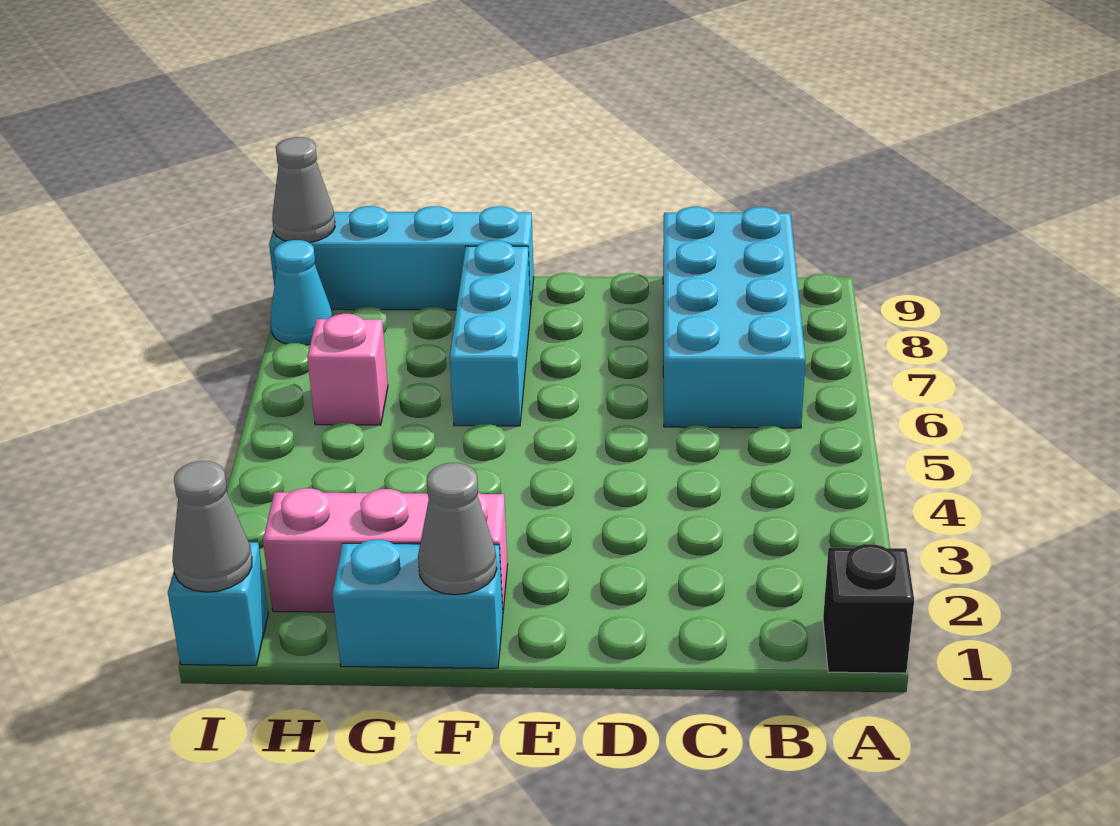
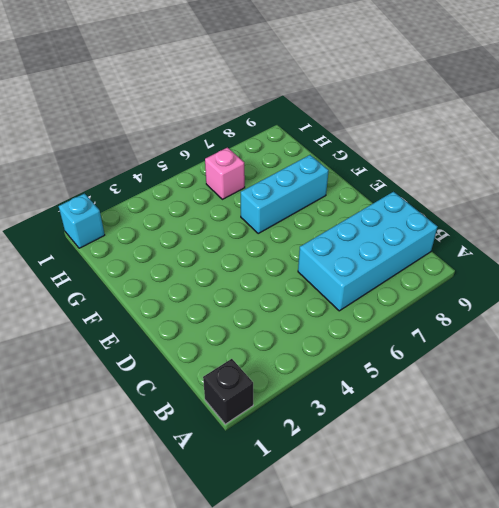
none -> cyan brick F1:G1 level 1
none -> pink brick F2:H2 level 1
none -> cyan brick F9:I9 level 1

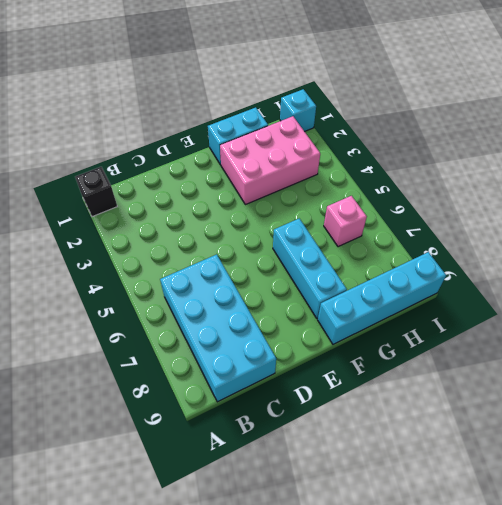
pink brick F2:H3 level 1 -> pink brick F2:H2 level 1
none -> cyan cone I8 level 1
none -> grey cone F1 level 2
none -> grey cone I1 level 2

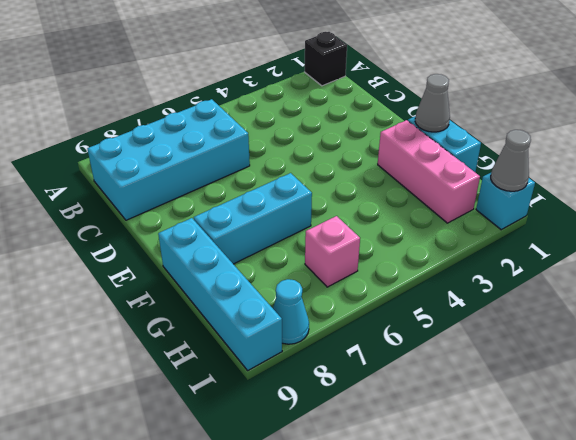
none -> grey cone I9 level 2

